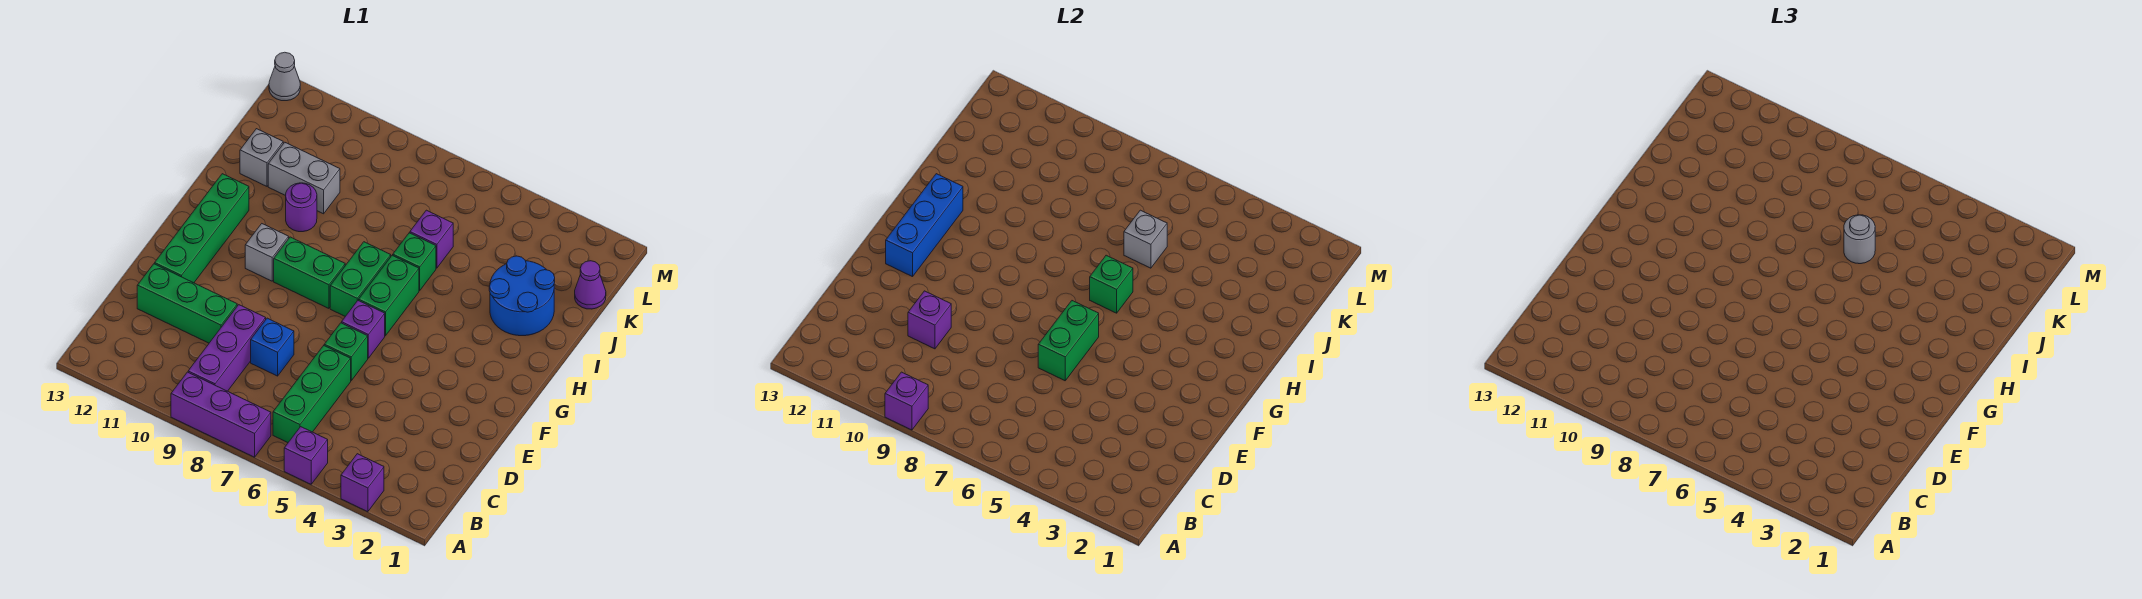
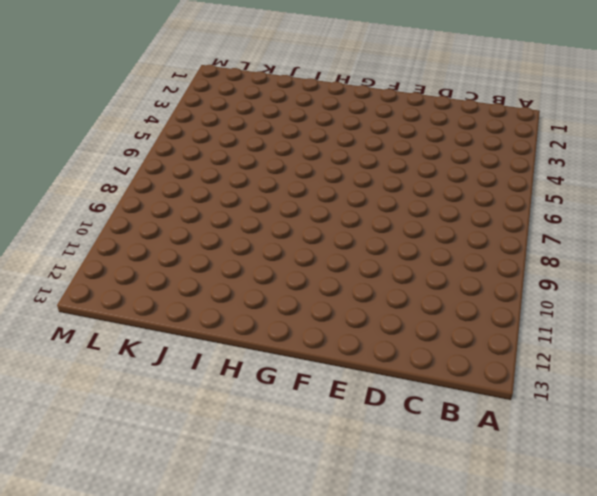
none -> purple brick A3 level 1
none -> purple brick A5 level 1
none -> purple brick A7:A9 level 1

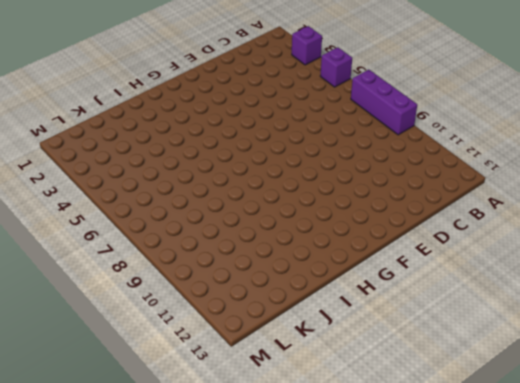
none -> green brick B6:D6 level 1
none -> purple brick B9:D9 level 1
none -> blue brick D8 level 1

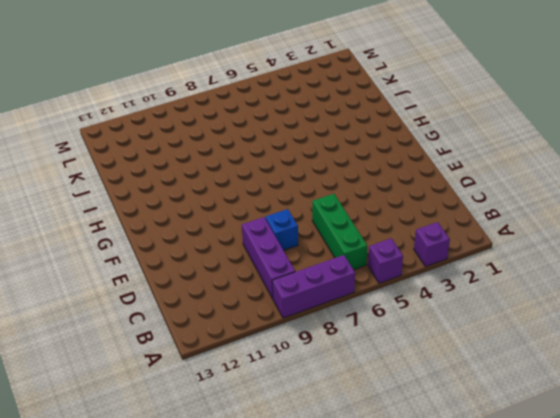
none -> green brick D10:D12 level 1
none -> green brick E6 level 1
none -> green brick E12:H12 level 1

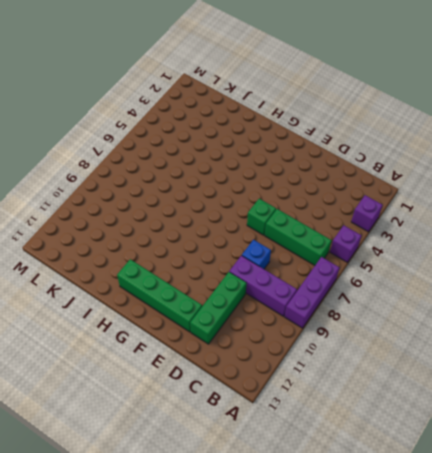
none -> purple brick F6 level 1
none -> green brick G6:H6 level 1
none -> green brick G7:H7 level 1

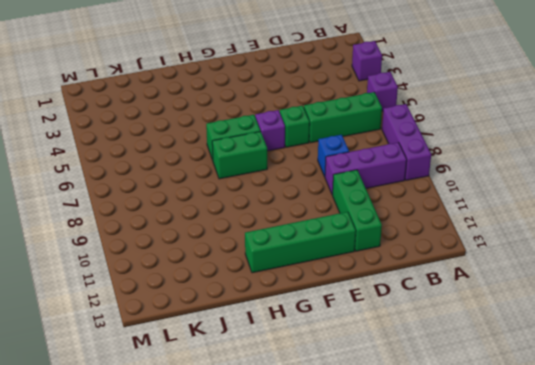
none -> green brick G8:G9 level 1
none -> grey brick G10 level 1
none -> blue round brick I2:J3 level 1

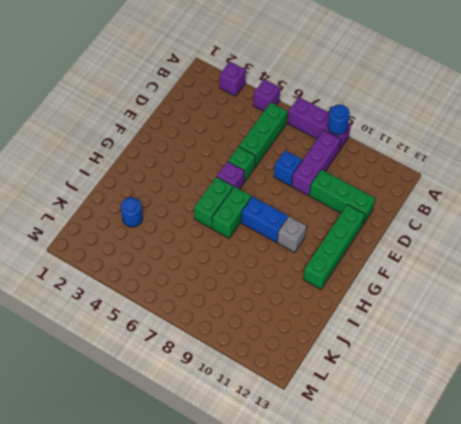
blue round brick A9 level 2 -> purple brick A9 level 2
blue brick G8:G9 level 1 -> green brick G8:G9 level 1
blue round brick J3 level 1 -> blue round brick I2:J3 level 1
none -> green brick I6 level 1
none -> purple round brick I10 level 1
none -> purple brick J6 level 1

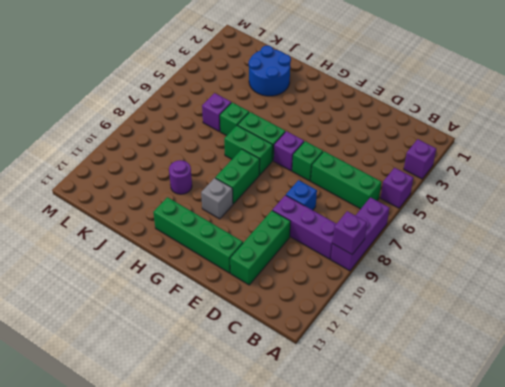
none -> grey brick J10:J11 level 1
none -> grey brick J12 level 1
none -> purple cone K1 level 1

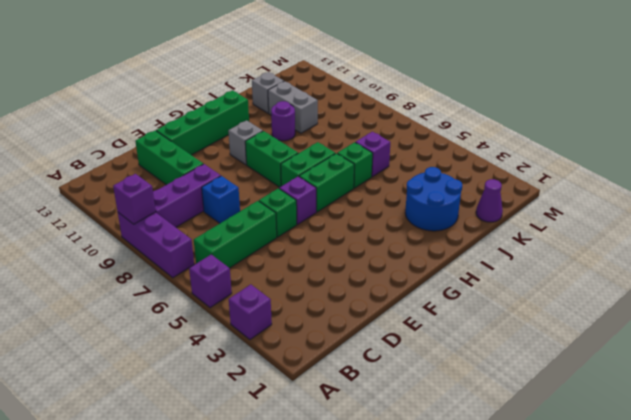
none -> grey cone M13 level 1
none -> purple brick D10 level 2
none -> green brick E6:F6 level 2

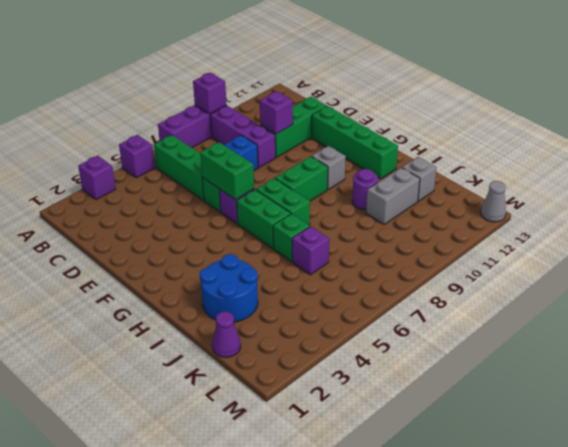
none -> blue brick F12:H12 level 2
none -> green brick H6 level 2
none -> grey brick J6 level 2

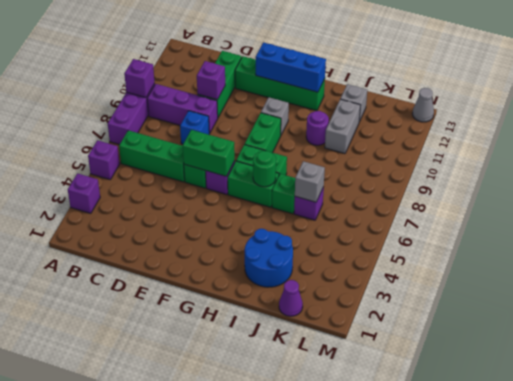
green round brick H6 level 2 -> green brick H6 level 2
none -> grey round brick J6 level 3

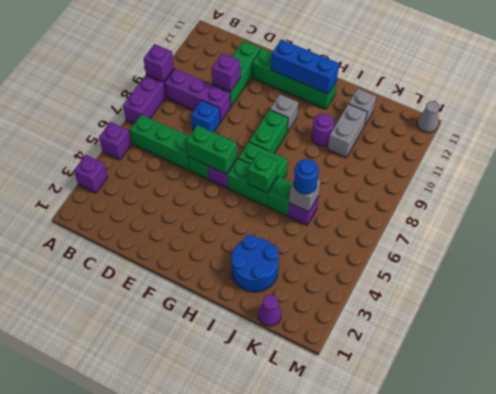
blue round brick J6 level 3 -> grey round brick J6 level 3

